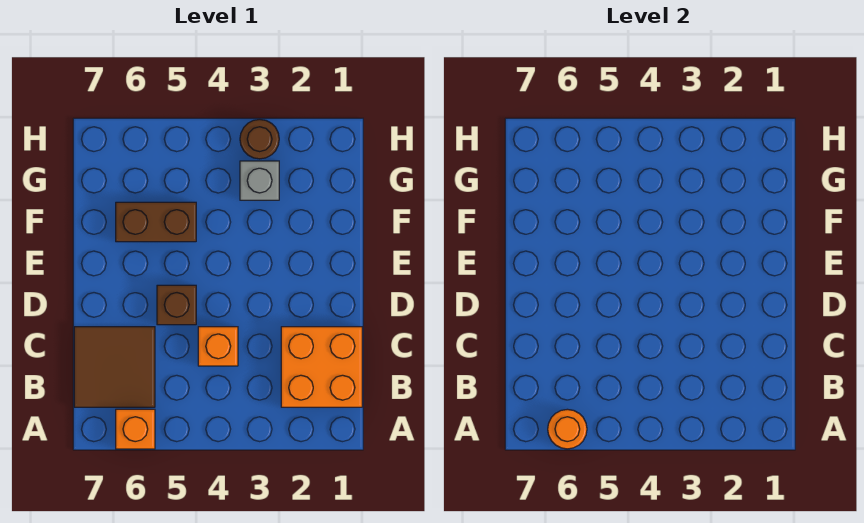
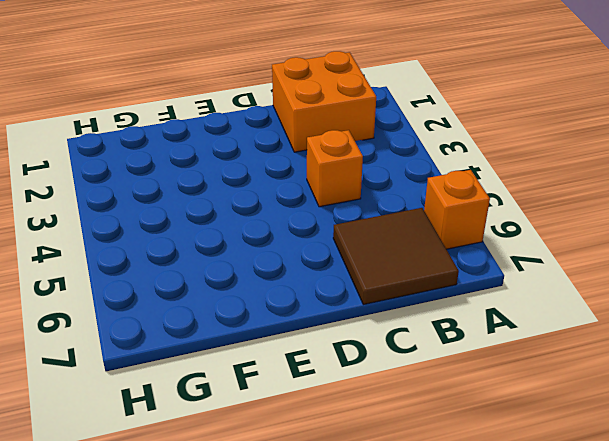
none -> brown brick D5 level 1
none -> brown brick F5:F6 level 1

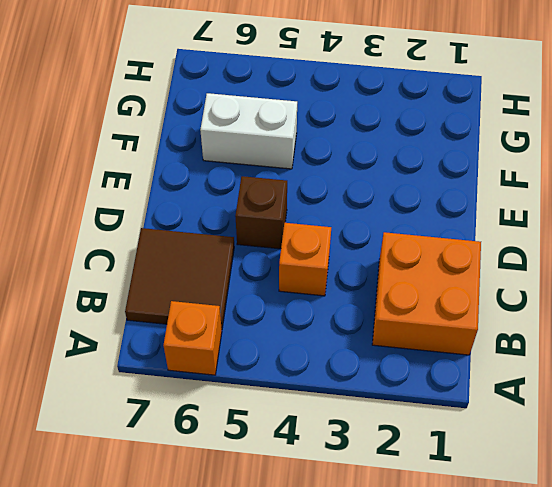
white brick F5:F6 level 1 -> brown brick F5:F6 level 1
none -> grey brick G3 level 1
none -> brown round brick H3 level 1

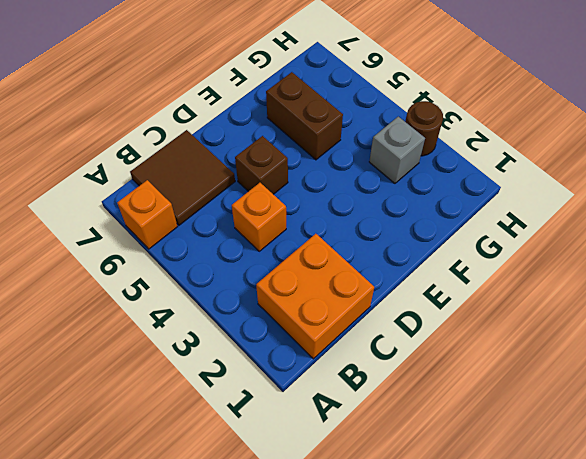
none -> orange round brick A6 level 2

